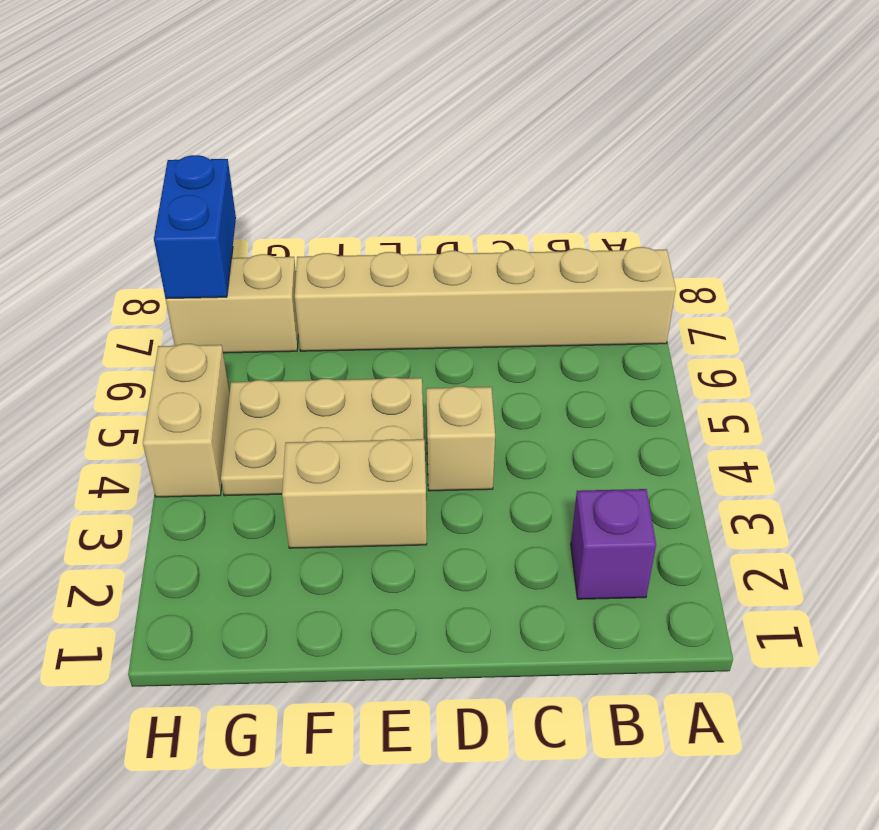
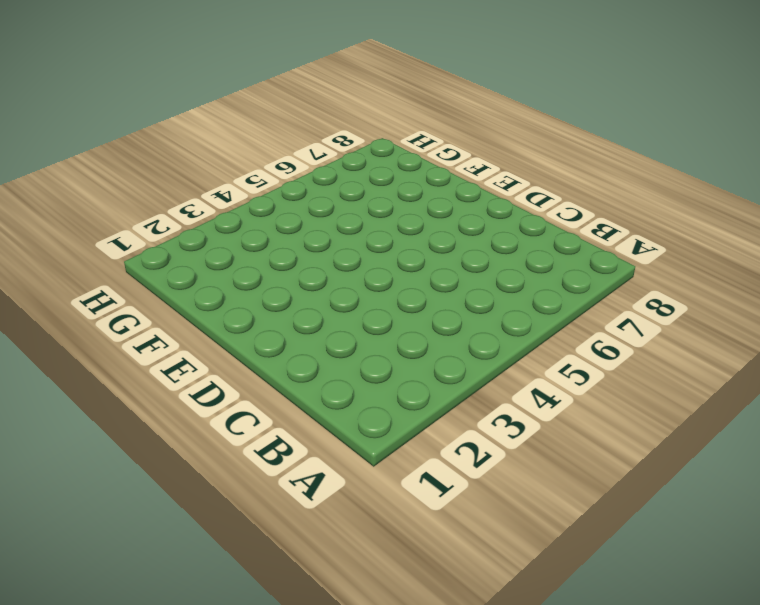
none -> tan brick A7:F7 level 1
none -> purple brick B2 level 1

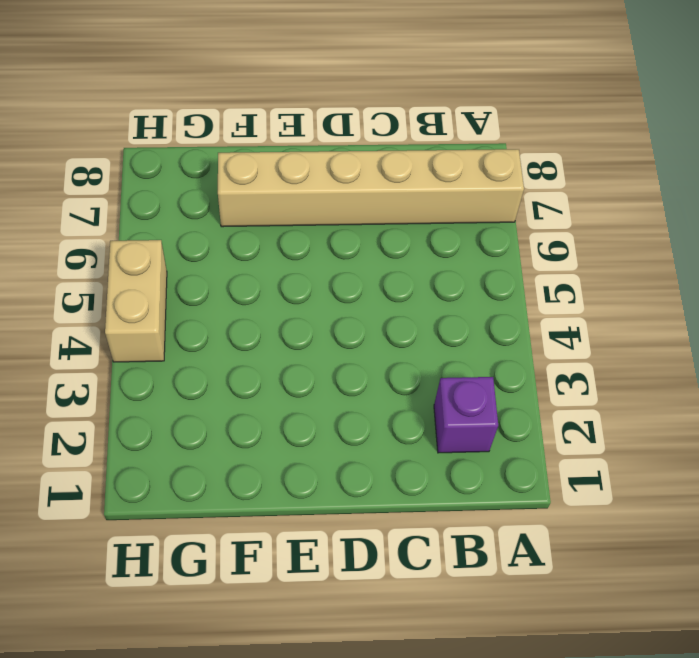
none -> tan brick D4 level 1
none -> tan brick E3:F3 level 1

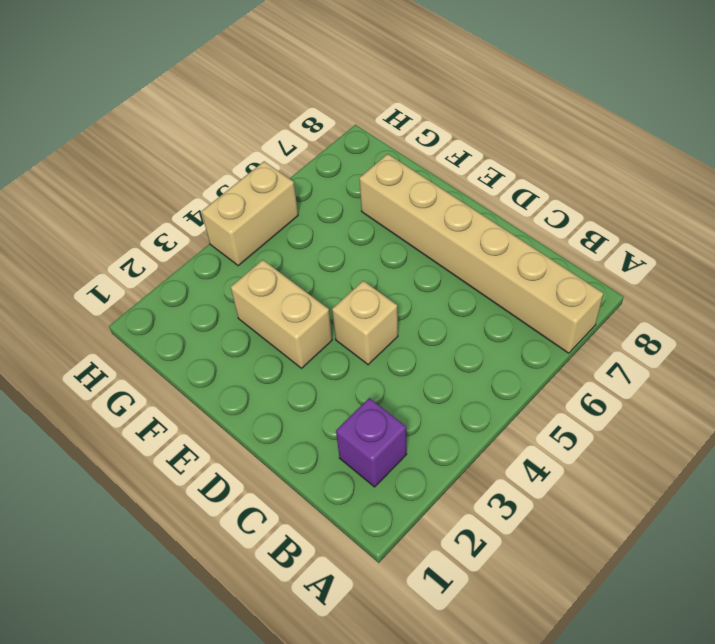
none -> tan plate E4:G5 level 1
none -> tan brick G7:H7 level 1

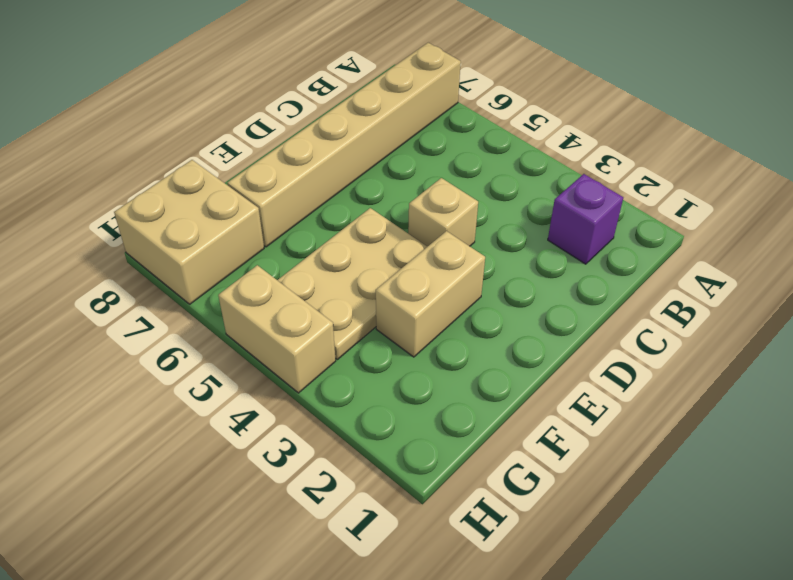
tan brick G7:H8 level 1 -> tan brick G7:H7 level 1
none -> blue brick H7:H8 level 2

